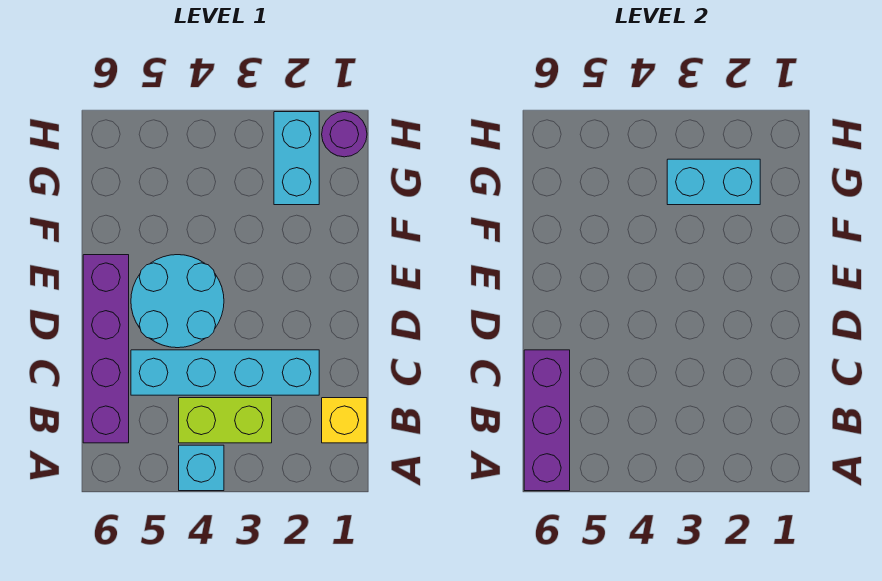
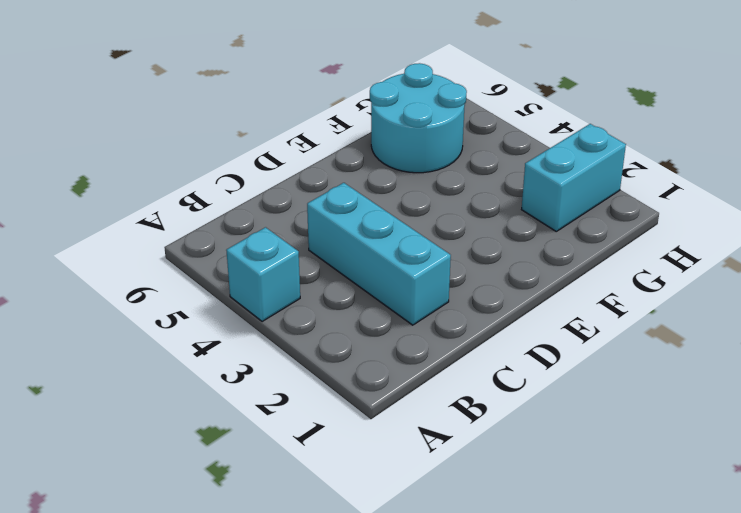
cyan brick C2:C4 level 1 -> cyan brick C2:C5 level 1
cyan round brick F5:G6 level 1 -> cyan round brick D4:E5 level 1
none -> yellow brick B1 level 1
none -> lime brick B3:B4 level 1

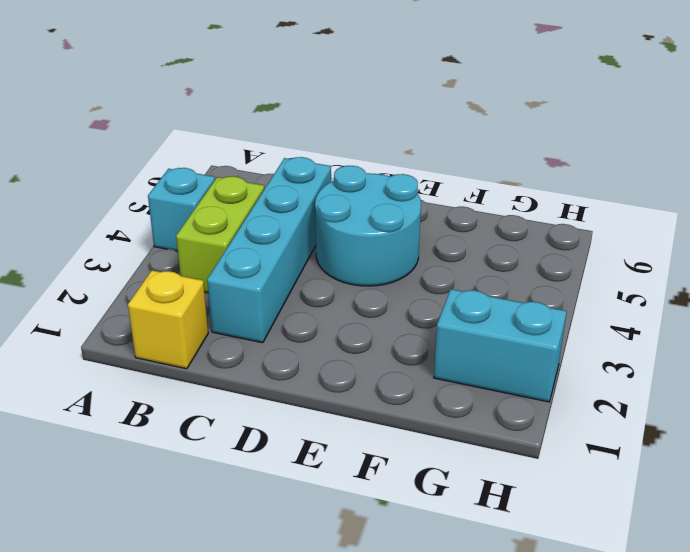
none -> purple brick B6:E6 level 1
none -> purple round brick H1 level 1

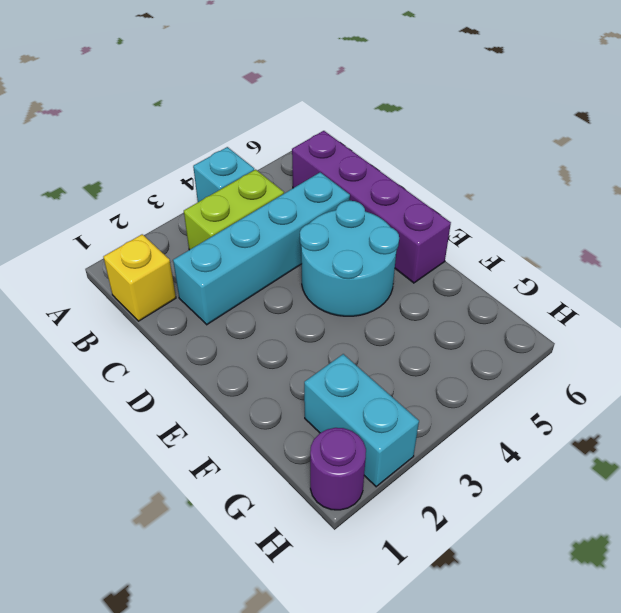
none -> purple brick A6:C6 level 2
none -> cyan brick G2:G3 level 2

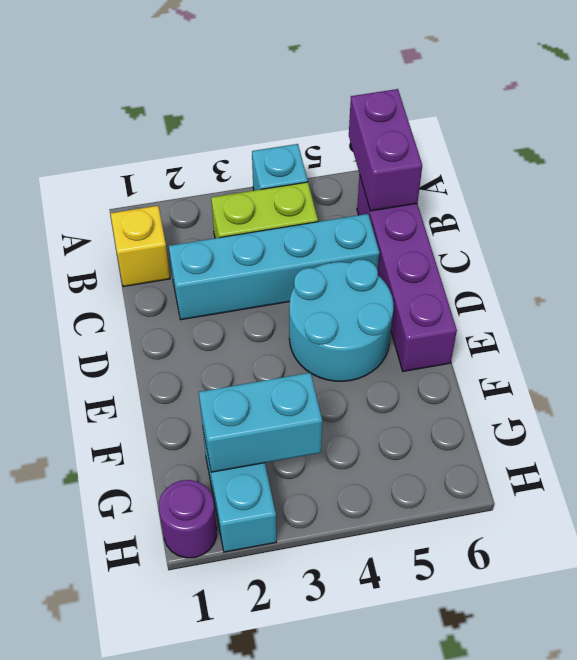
purple brick A6:B6 level 2 -> purple brick A6:C6 level 2

